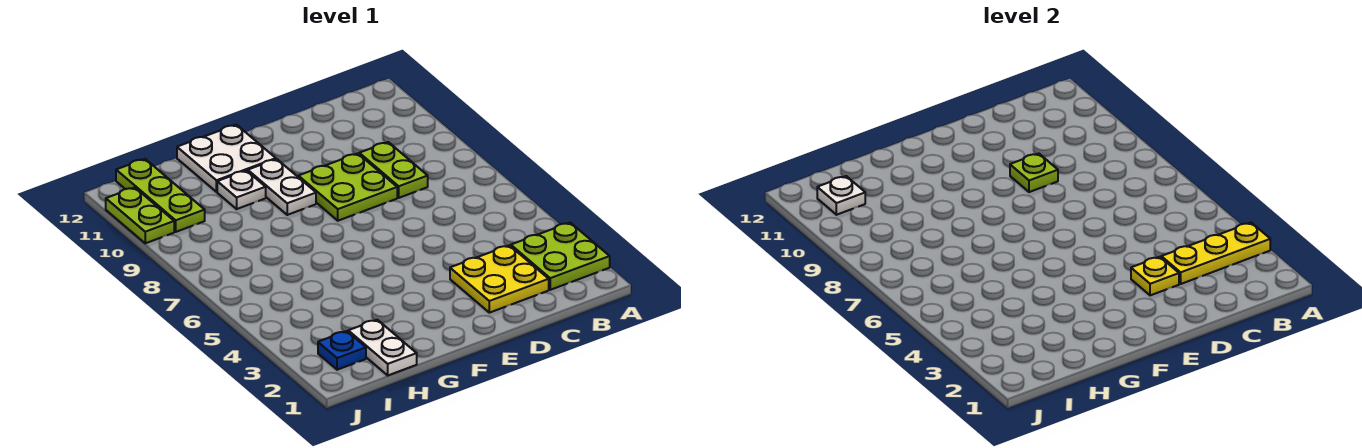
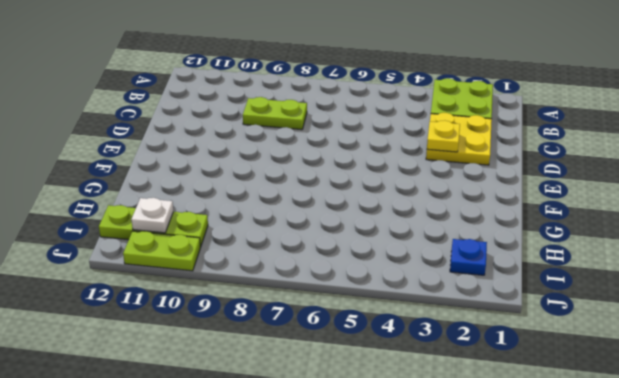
none -> lime plate D8:E9 level 1
none -> white plate F9:F10 level 1
none -> white plate F11:G12 level 1

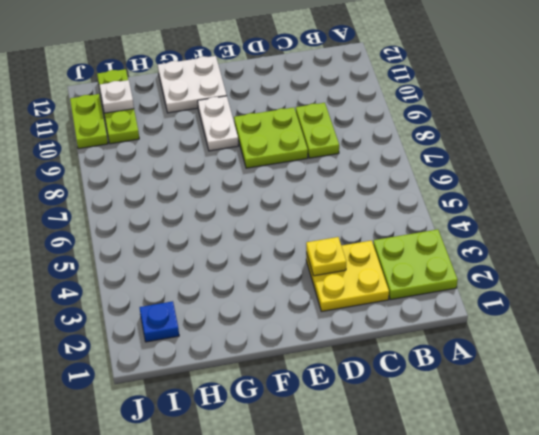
none -> white plate G10 level 1
none -> white plate H1:H2 level 1
none -> yellow plate A3:C3 level 2

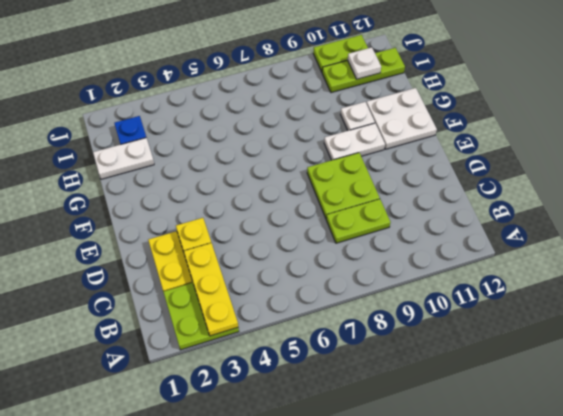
none -> lime plate D9 level 2

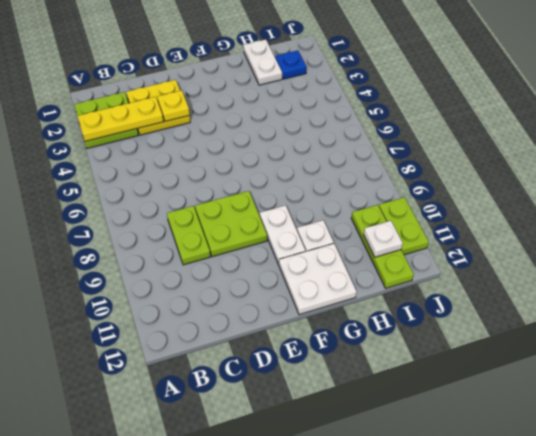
none -> lime plate D9 level 2

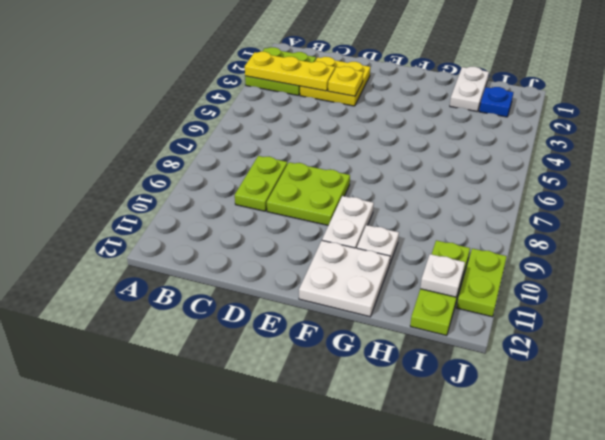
none -> lime plate D9 level 2

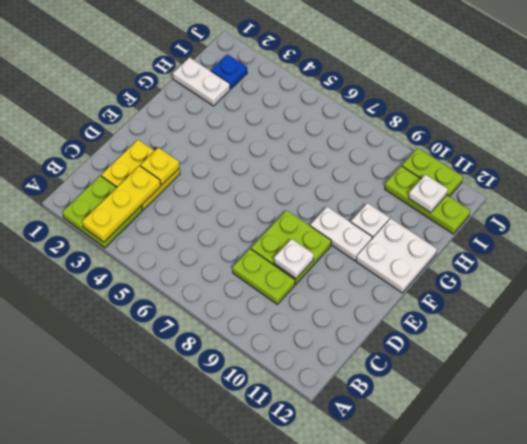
white plate D9 level 2 -> lime plate D9 level 2

